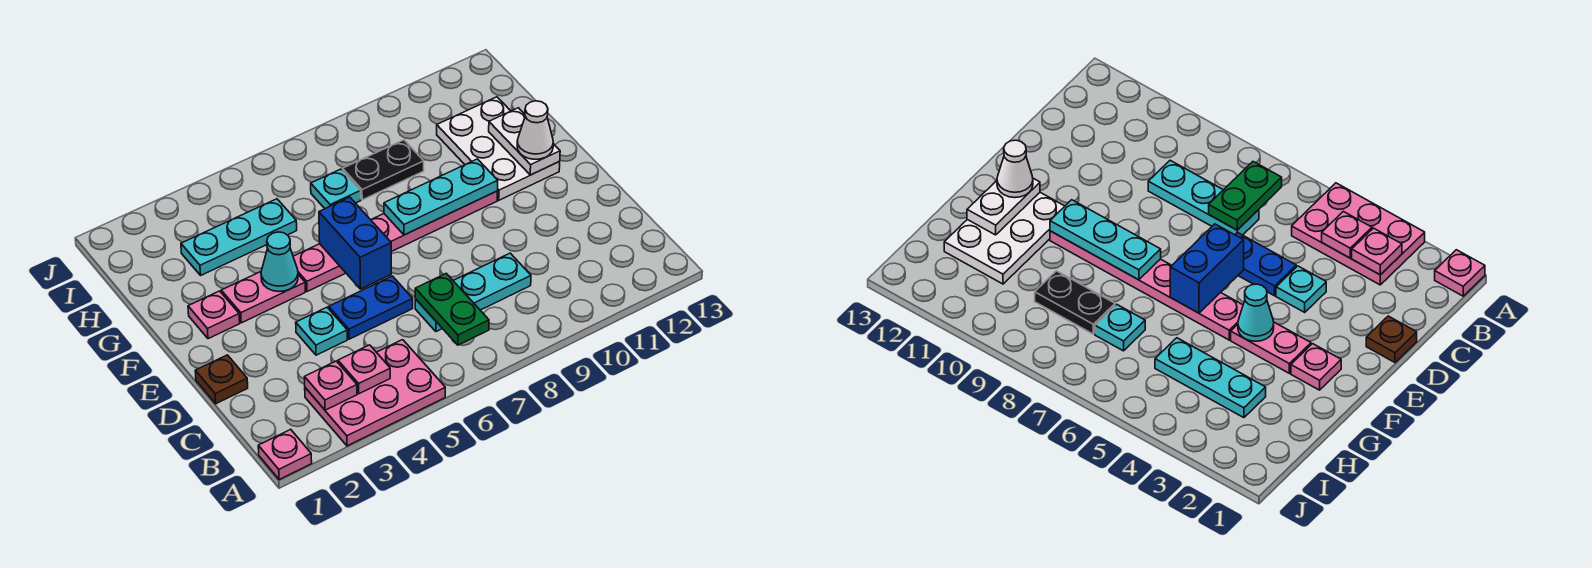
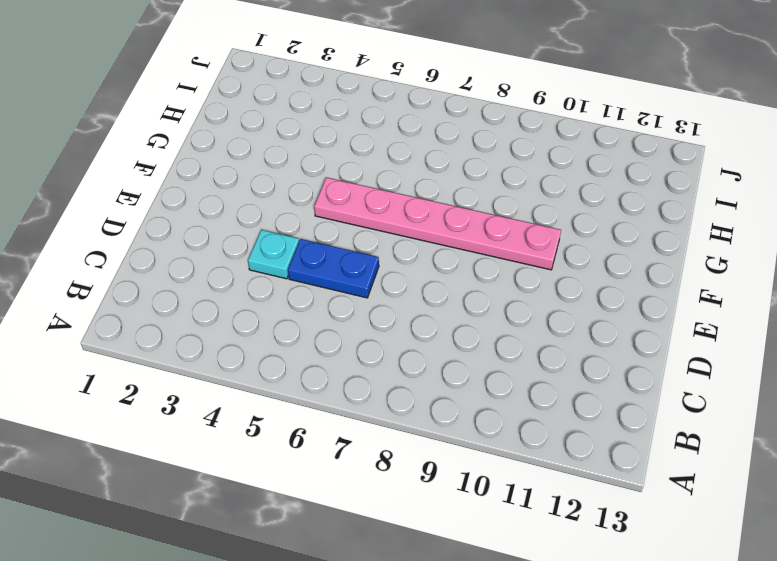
none -> pink plate A1 level 1
none -> pink plate A3:B5 level 1
none -> cyan plate C7:C9 level 1

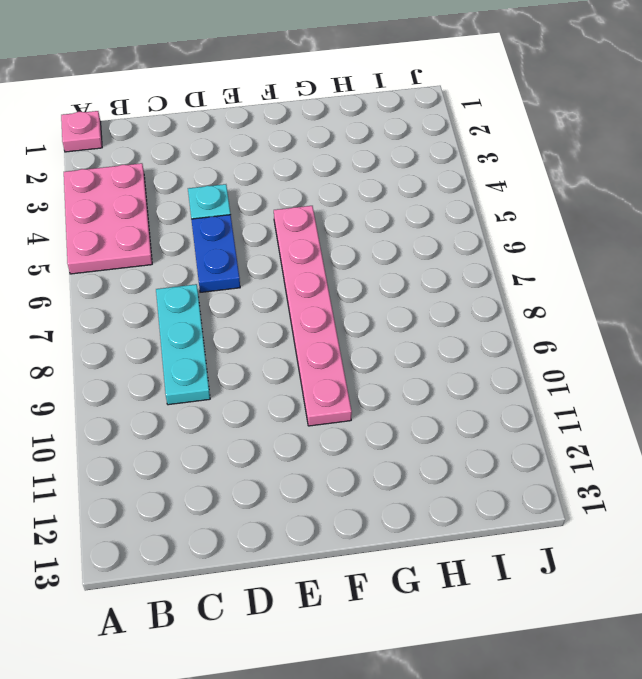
none -> brown plate D1 level 1
none -> pink plate F2 level 1
none -> pink plate F3:F4 level 1

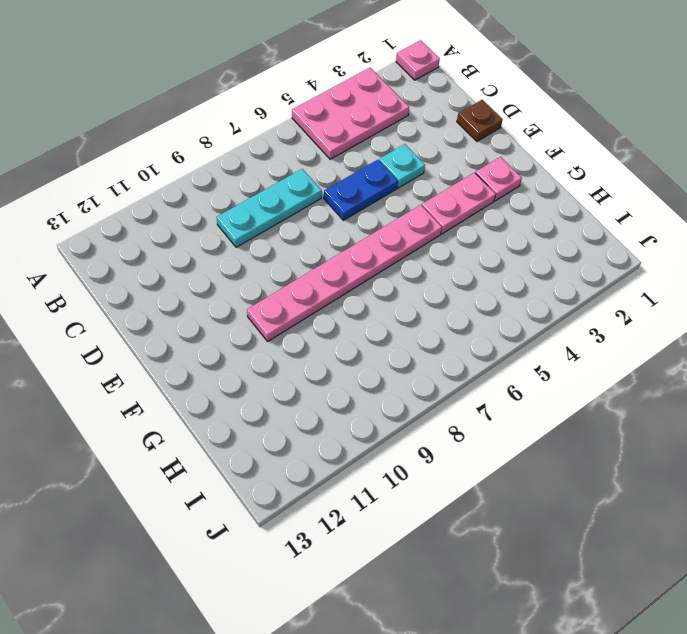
none -> white plate F11:H12 level 1
none -> cyan plate H3:H5 level 1
none -> cyan plate H7 level 1

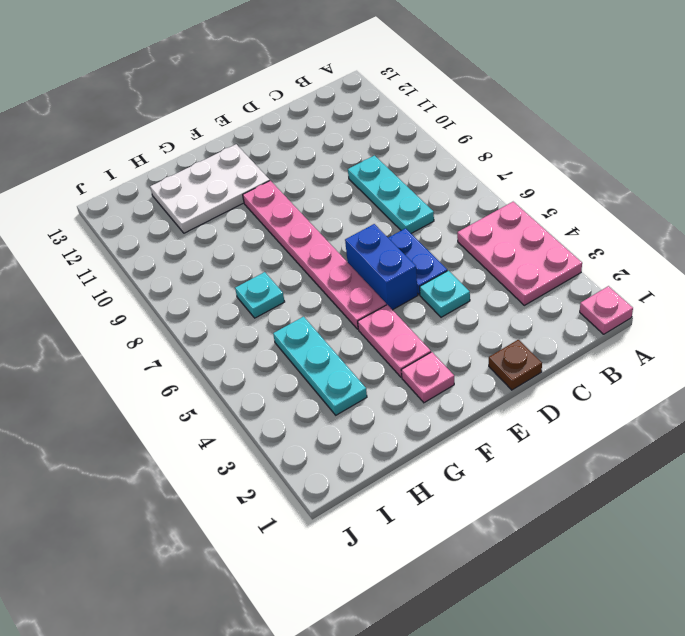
blue brick E5:E6 level 1 -> blue brick E6:F6 level 2
none -> black plate H8:H9 level 1
none -> pink plate B3 level 2
none -> pink plate B4 level 2

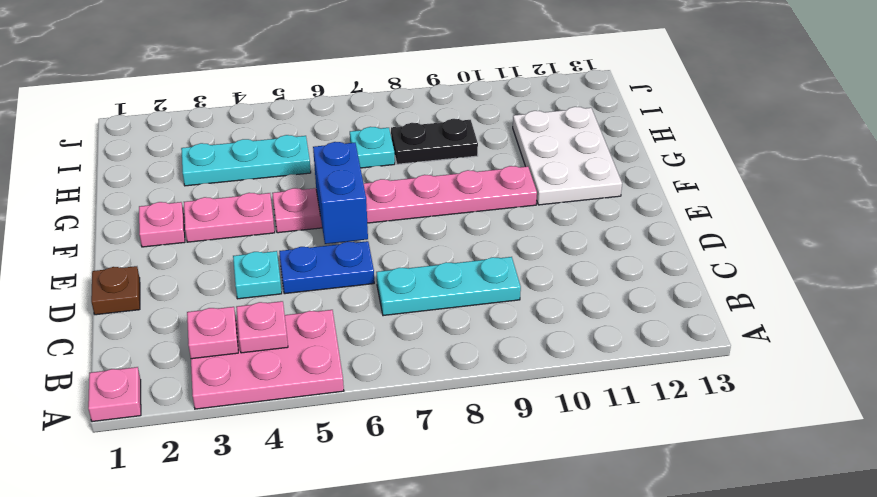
none -> green plate B7:C7 level 2
none -> cyan cone F4 level 2
none -> cyan plate F8:F10 level 2

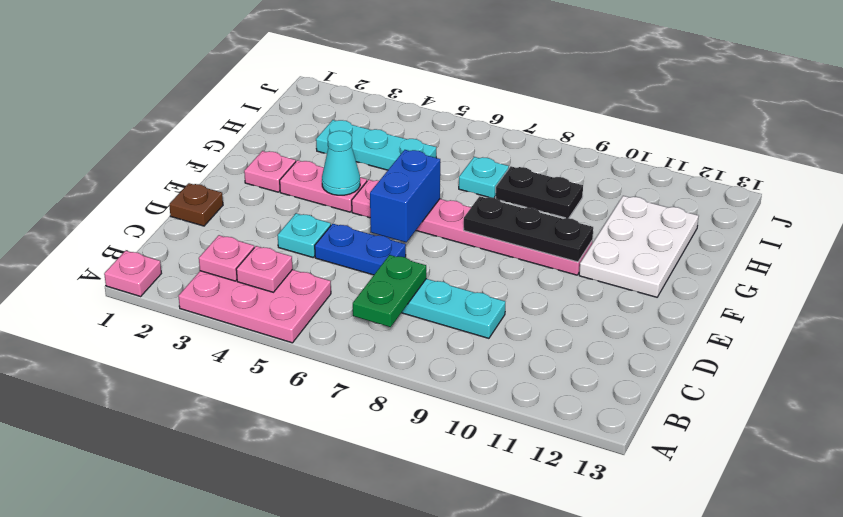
black plate F8:F10 level 2 -> cyan plate F8:F10 level 2
none -> white plate F12:G12 level 2
none -> white cone F12 level 3

